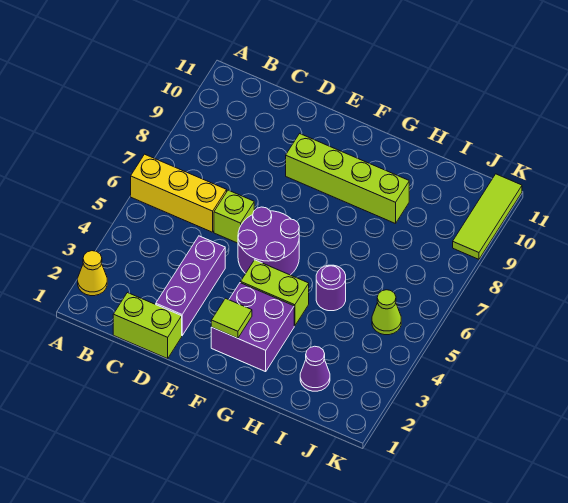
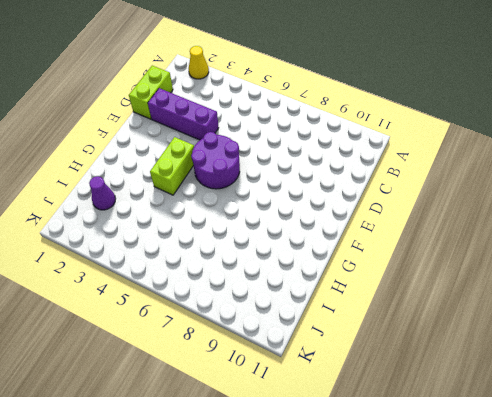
none -> yellow brick A6:C6 level 1
none -> lime brick D6 level 1
none -> lime brick E9:H9 level 1

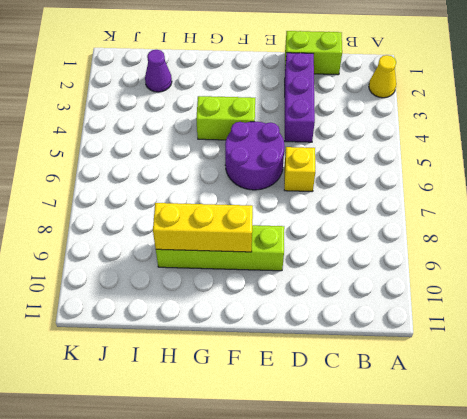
yellow brick D6 level 1 -> lime brick D6 level 1
yellow brick F9:H9 level 2 -> yellow brick A6:C6 level 1
none -> purple brick F2:G3 level 1
none -> purple round brick H5 level 1
none -> lime cone J5 level 1

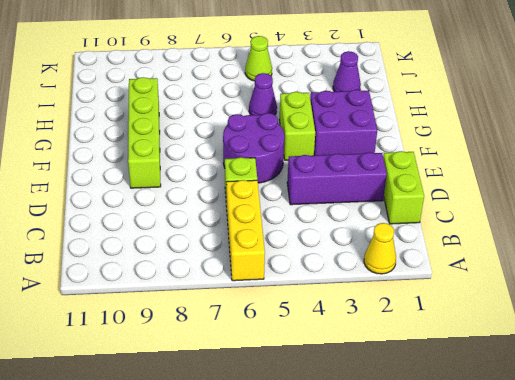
purple cone H5 level 1 -> purple round brick H5 level 1
none -> lime tile K9:K11 level 1
none -> lime tile F2 level 2

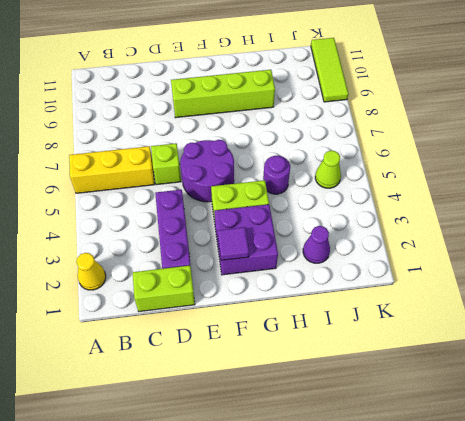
purple tile F2 level 2 -> lime tile F2 level 2

